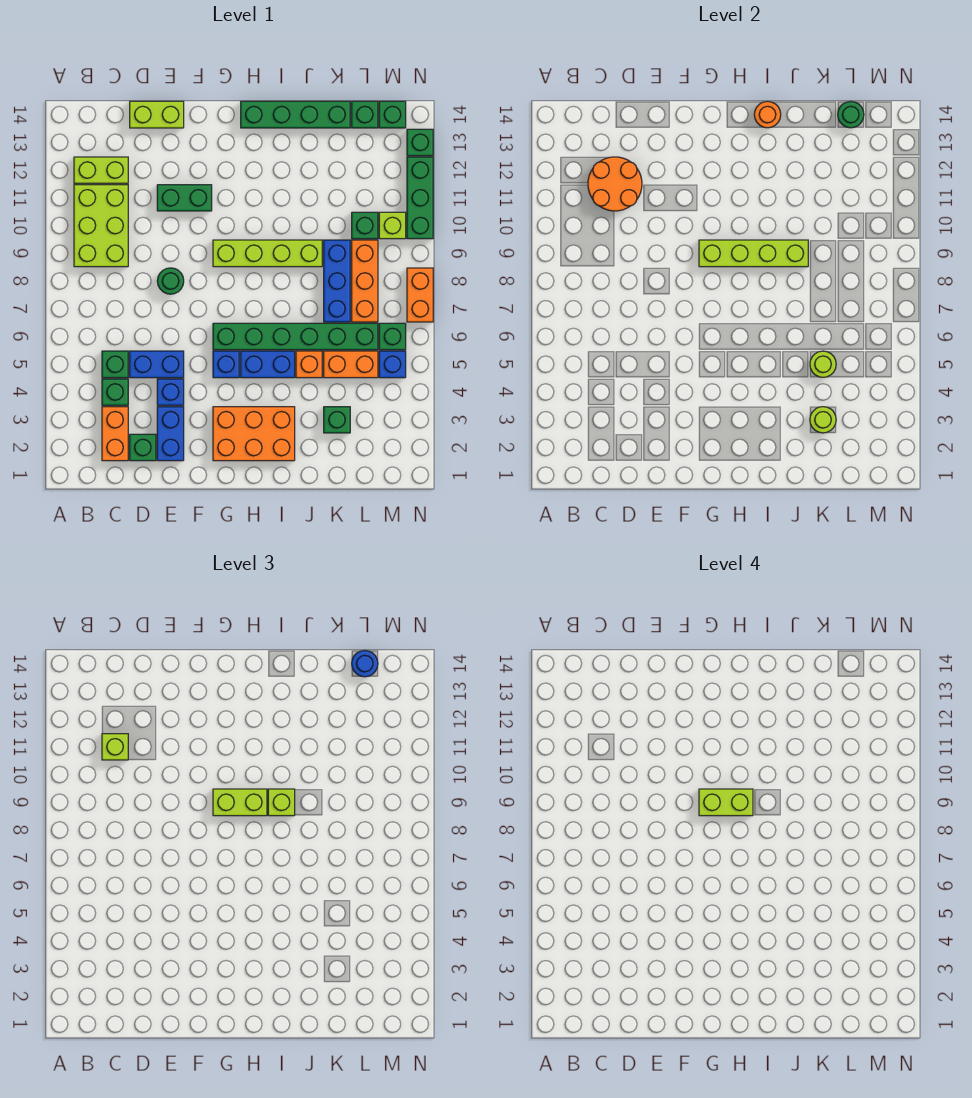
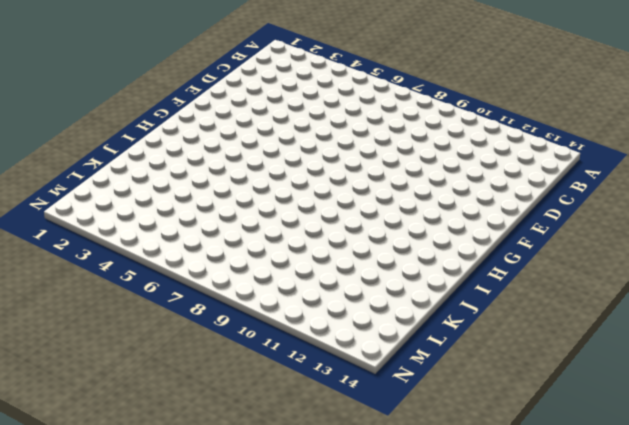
none -> lime brick B9:C11 level 1
none -> lime brick B12:C12 level 1
none -> orange brick C2:C3 level 1
none -> green brick C4 level 1

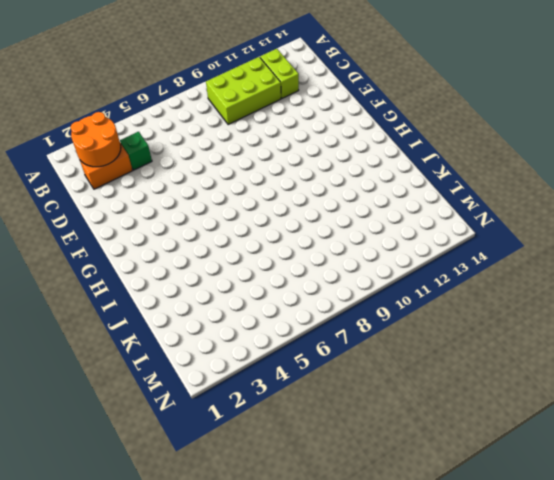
orange round brick B2:C3 level 2 -> orange round brick C11:D12 level 2
none -> green brick C5 level 1
none -> green brick D2 level 1
none -> blue brick D5:E5 level 1
none -> lime brick D14:E14 level 1

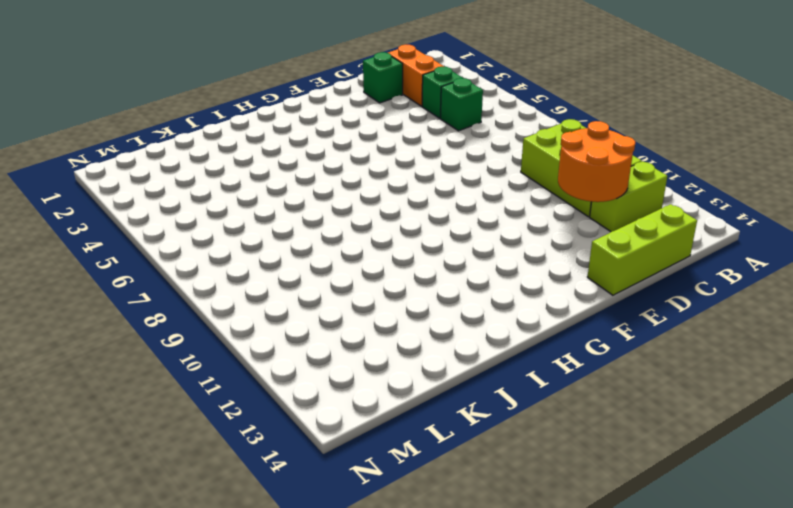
lime brick C14:E14 level 1 -> lime brick D14:E14 level 1
none -> blue brick D5:E5 level 1
none -> blue brick E2:E3 level 1
none -> blue brick E4 level 1
none -> green round brick E8 level 1

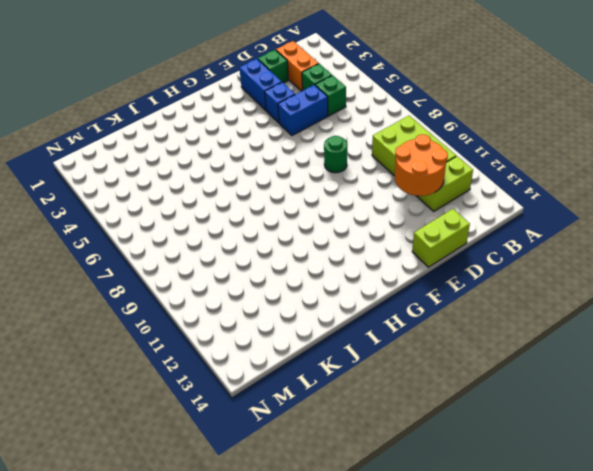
none -> green brick E11:F11 level 1
none -> orange brick G2:I3 level 1
none -> blue brick G5 level 1
none -> green brick G6:L6 level 1

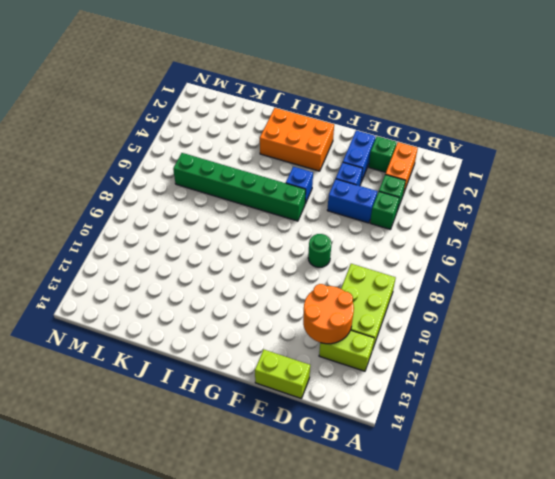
none -> green brick E11:F11 level 1
none -> lime brick G9:J9 level 1
none -> blue brick H5:I5 level 1
none -> green brick H14:K14 level 1

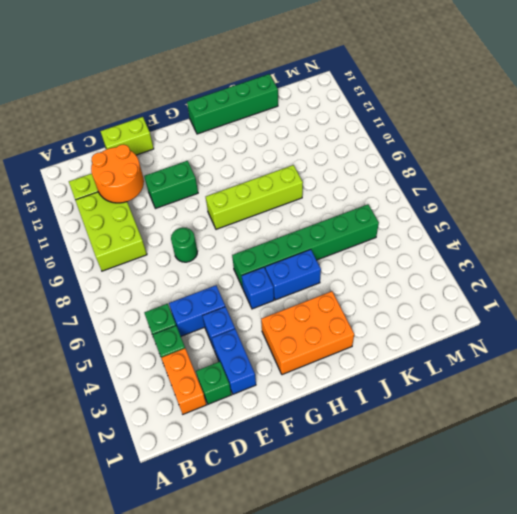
none -> orange brick J5 level 1
none -> green brick K3 level 1
none -> orange brick K5:L5 level 1
none -> blue brick K7:K9 level 1

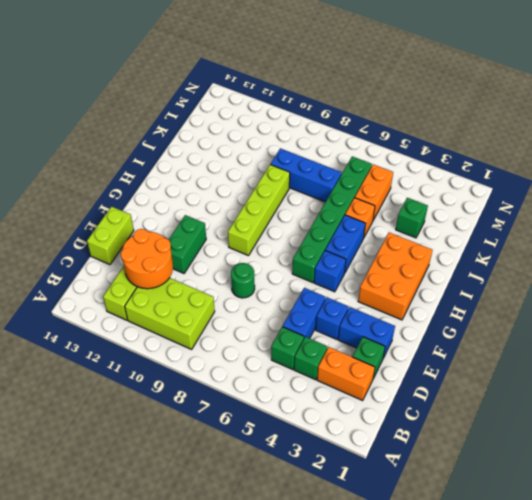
none -> green brick H14:K14 level 1
none -> orange brick L7:L9 level 1
none -> green brick L10 level 1
none -> green brick L14 level 1

